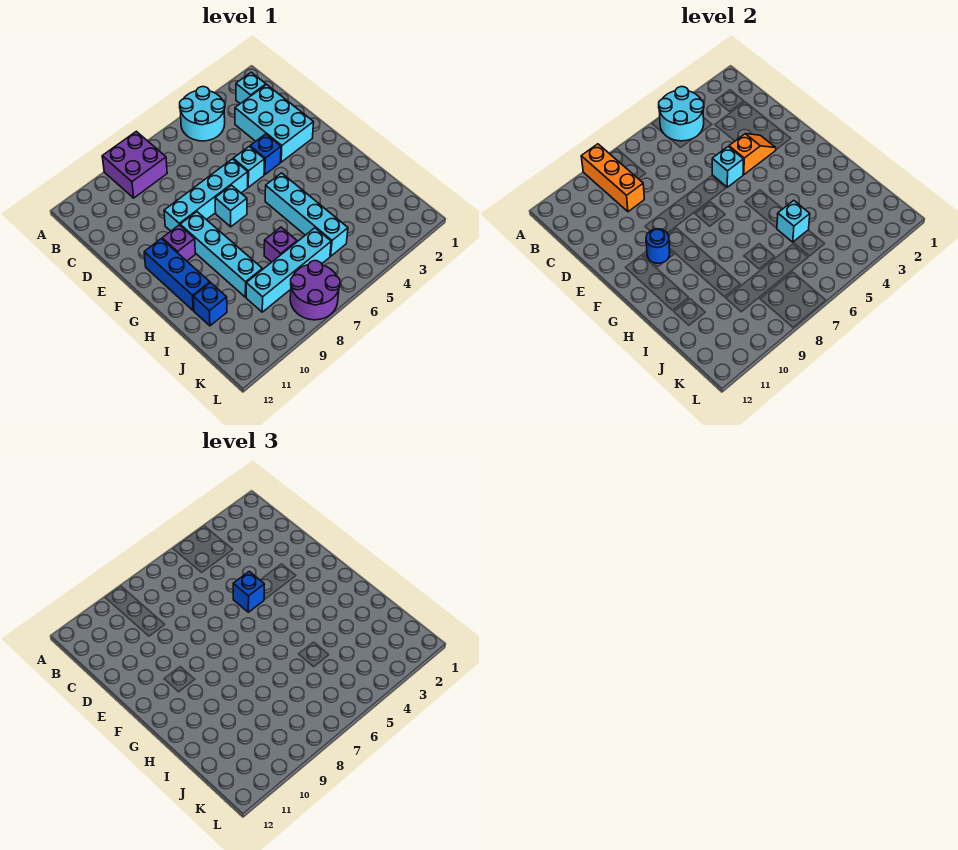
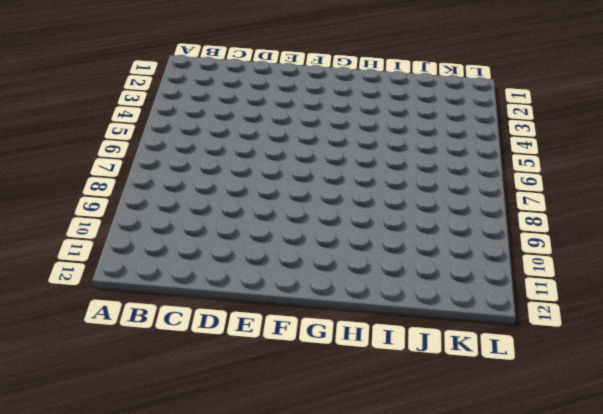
none -> cyan round brick A4:B5 level 1
none -> purple brick A8:B9 level 1
none -> cyan brick B2 level 1

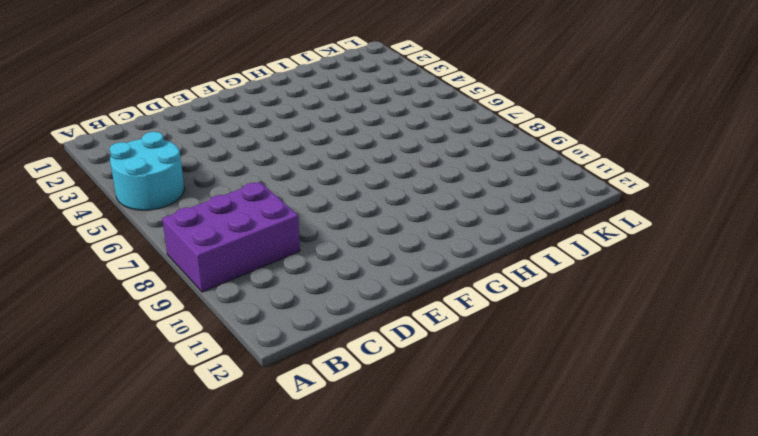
purple brick A8:C9 level 1 -> purple brick A8:B9 level 1
none -> cyan brick B2 level 1
none -> cyan brick C2:E3 level 1
none -> blue brick E4 level 1

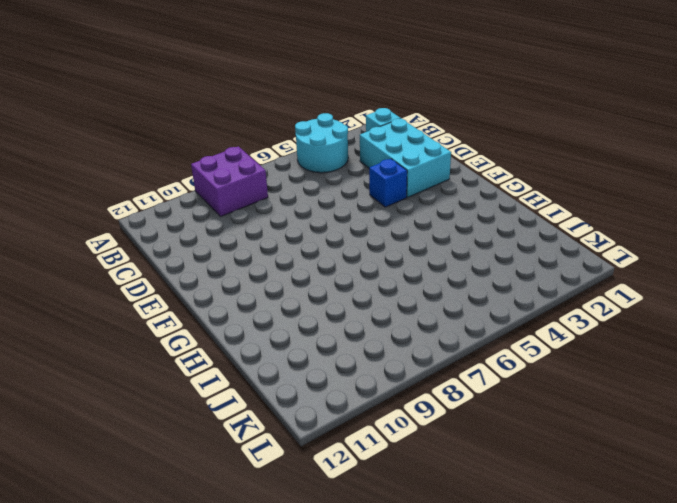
none -> cyan brick E5 level 1
none -> cyan brick E6:E9 level 1
none -> cyan brick F7 level 1

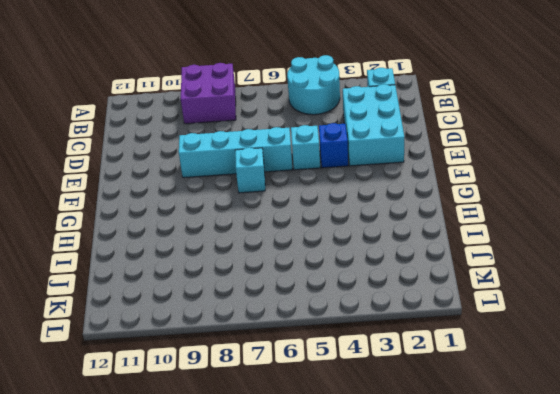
none -> cyan brick F9:I9 level 1
none -> purple brick F10 level 1
none -> blue brick F11:H11 level 1

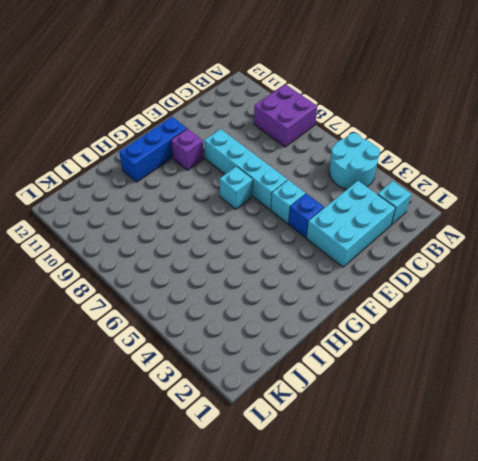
none -> cyan brick F9:I9 level 1
none -> cyan brick G5:J5 level 1
none -> purple brick I7 level 1

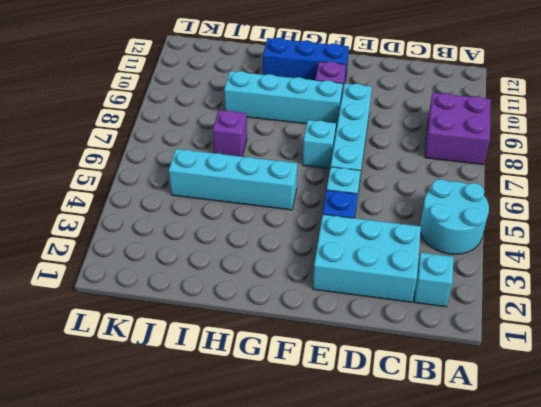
none -> blue brick I11 level 1
none -> cyan brick J6:J9 level 1
none -> purple round brick K7:L8 level 1

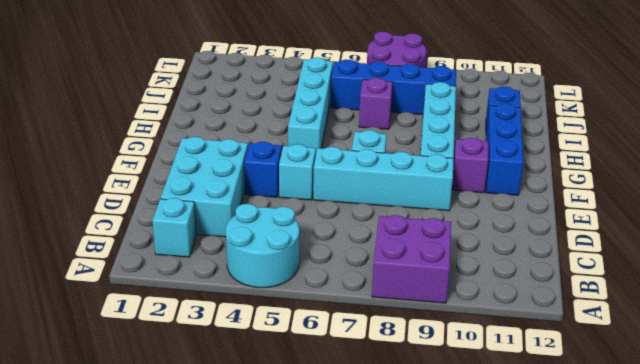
blue brick J6:J9 level 1 -> cyan brick J6:J9 level 1
none -> cyan round brick A4:B5 level 2
none -> orange brick A9:C9 level 2
none -> orange slope E3:E4 level 2 top 4

